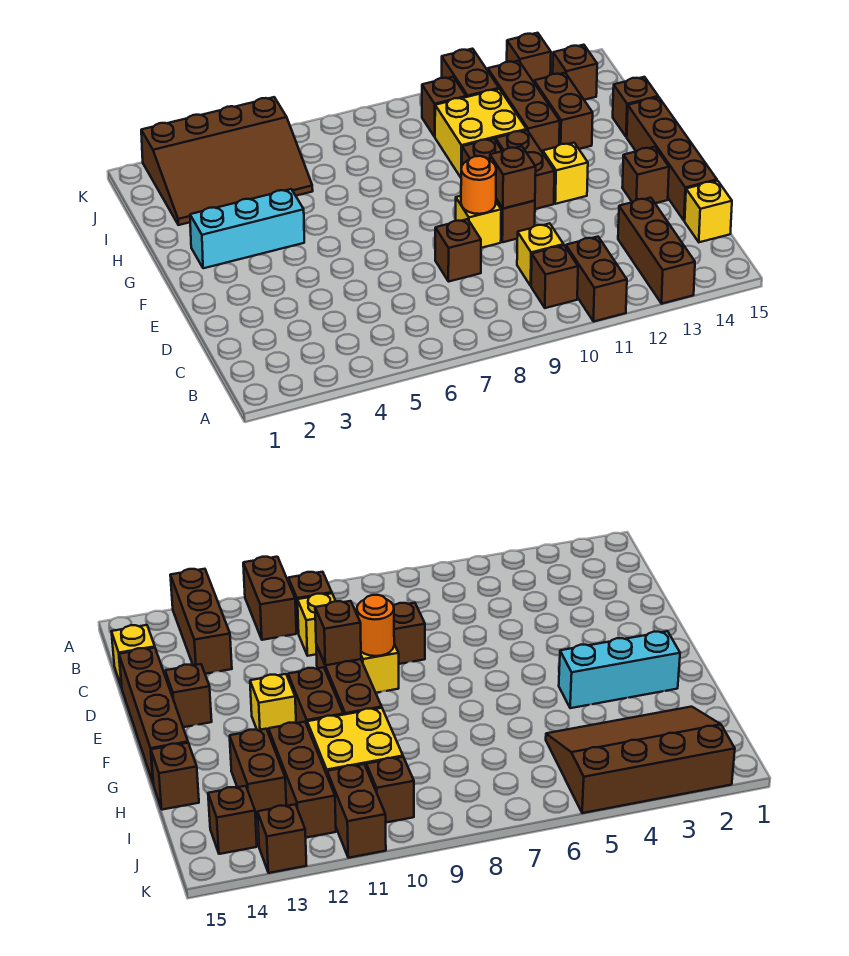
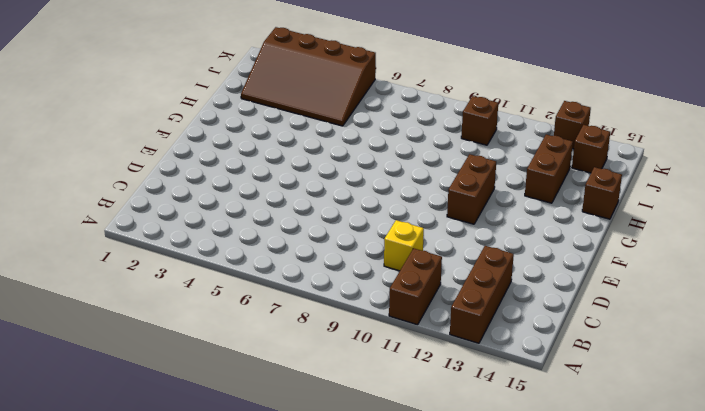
none -> brown brick B10 level 1
none -> yellow brick C15 level 1
none -> brown brick D8 level 1

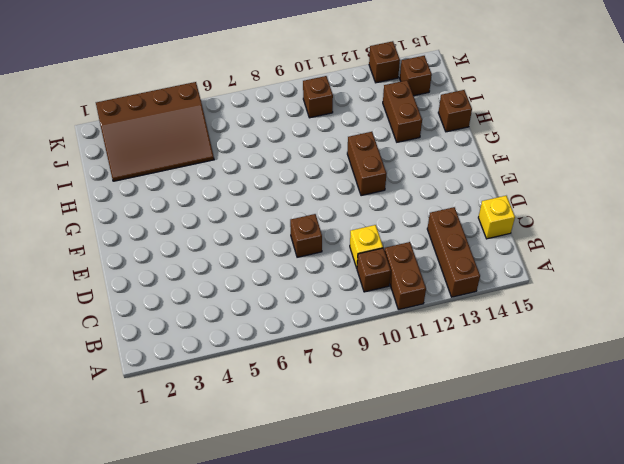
none -> brown brick D15:G15 level 1
none -> yellow brick E9 level 1
none -> brown brick E10:G10 level 1

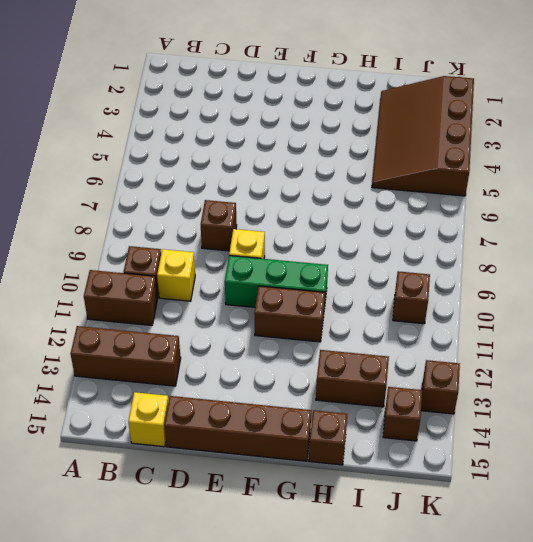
green brick E10:G10 level 1 -> brown brick E10:G10 level 1
none -> brown brick E14 level 1
none -> yellow brick F12 level 1
none -> cyan brick G2:G4 level 1

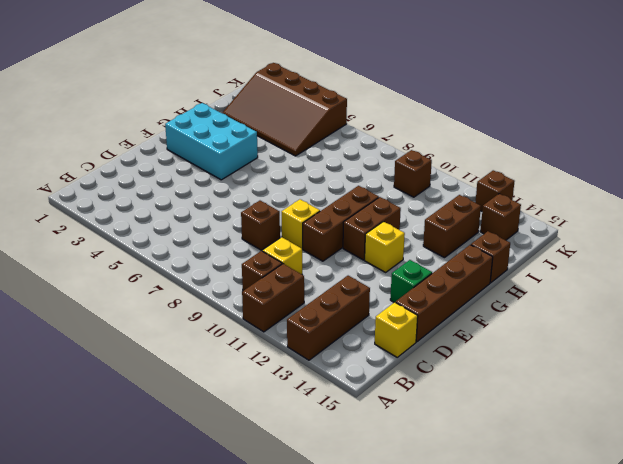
green brick E14 level 1 -> brown brick E14 level 1
cyan brick F2:G4 level 1 -> cyan brick G2:G4 level 1
none -> yellow brick H10:I11 level 1
none -> brown brick H12:J12 level 1
none -> brown brick J11:K11 level 1

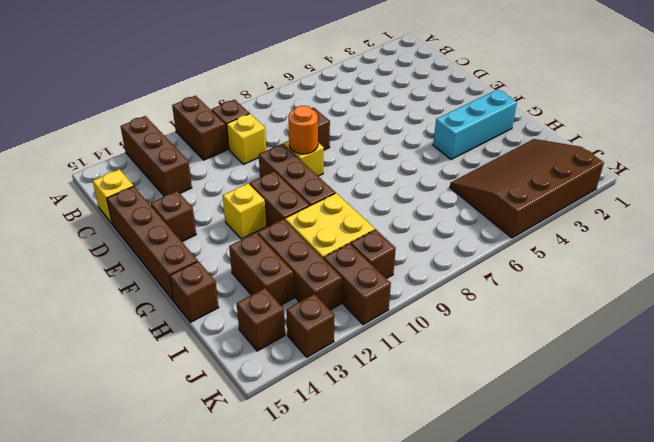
none -> brown brick E10 level 2

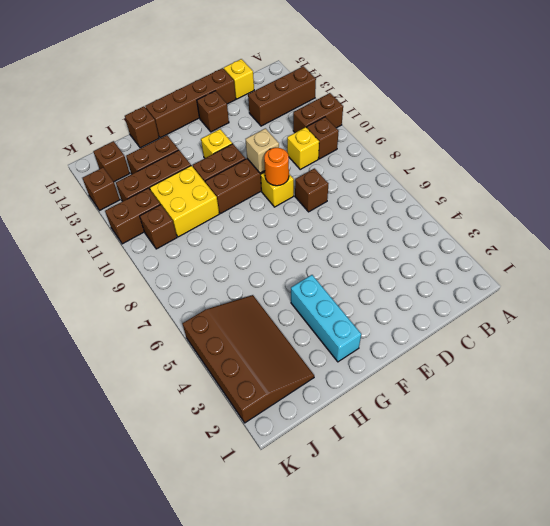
tan brick E10 level 2 -> brown brick E10 level 2

